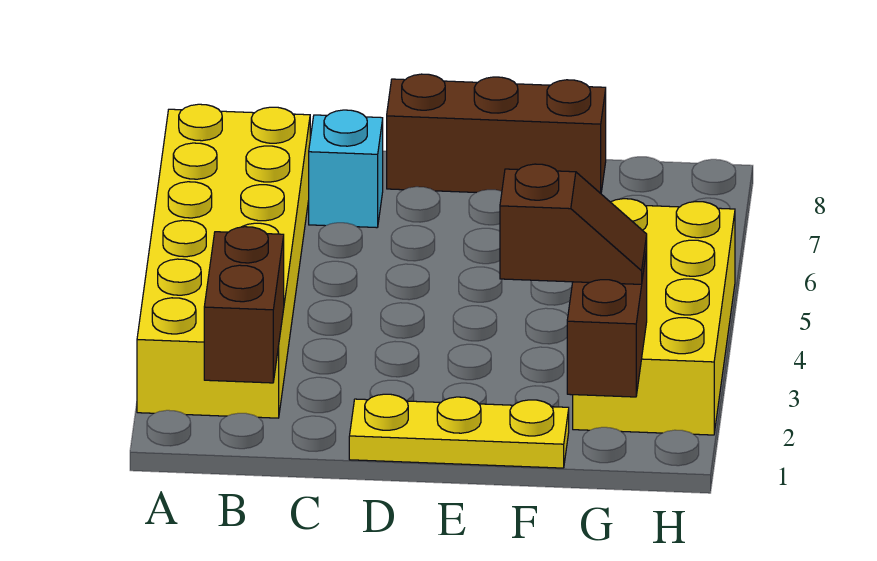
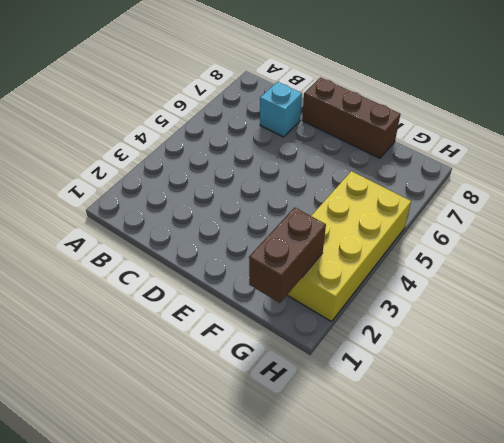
none -> yellow brick A2:B7 level 1
none -> yellow plate D1:F1 level 1

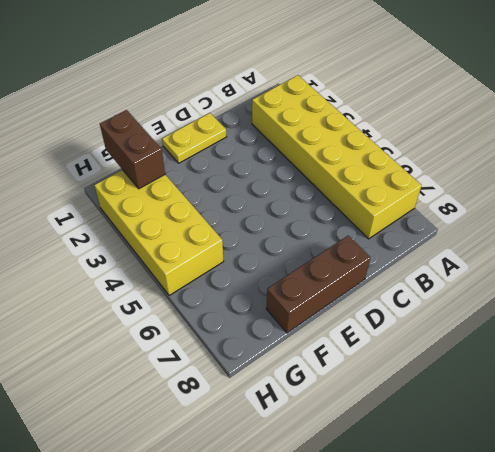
yellow plate D1:E1 level 1 -> yellow plate D1:F1 level 1
none -> cyan brick C7 level 1
none -> brown brick B1:B2 level 2

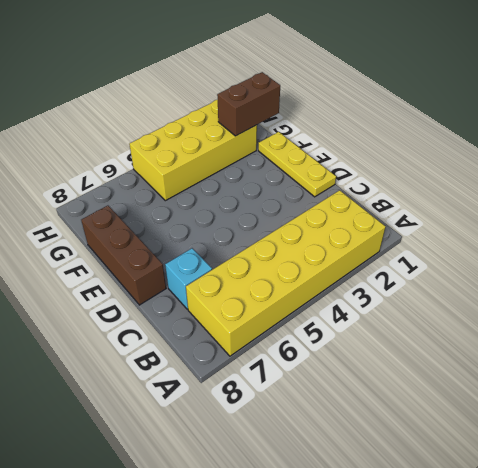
none -> brown brick B1:B2 level 2
none -> brown slope F2:G2 level 3 top F

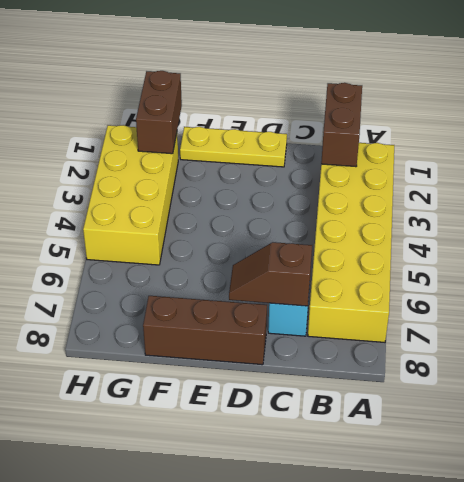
brown slope C7:D7 level 2 top C -> brown slope F2:G2 level 3 top F

